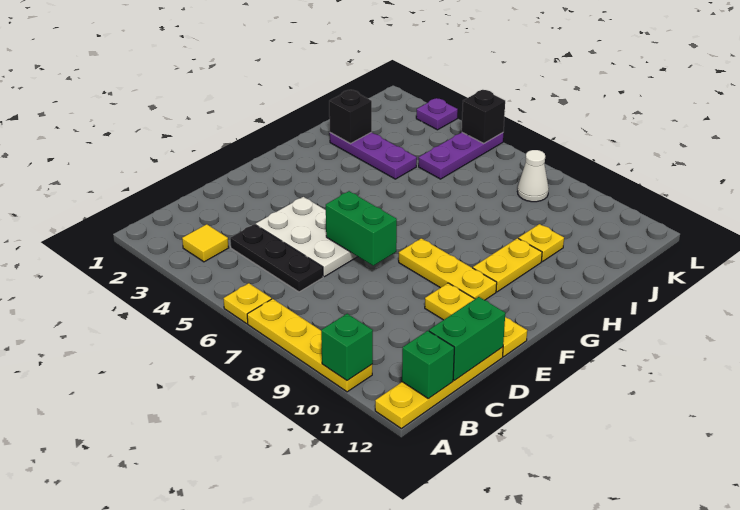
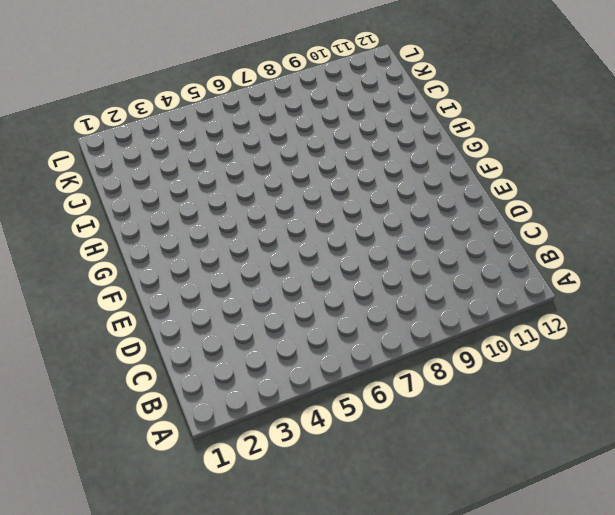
none -> yellow plate A6 level 1
none -> yellow plate A7:A10 level 1
none -> yellow plate A12:D12 level 1

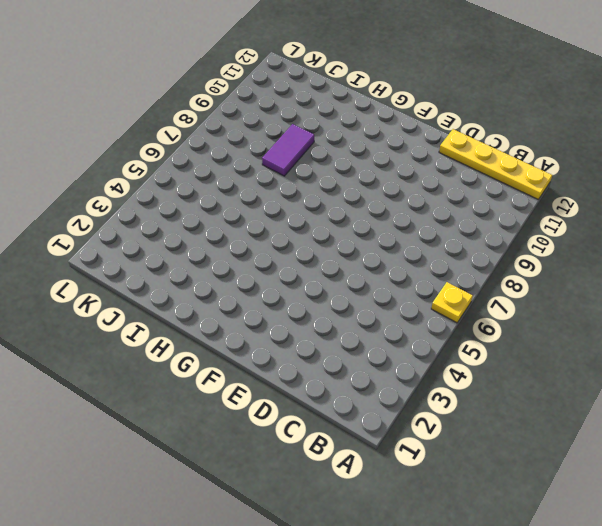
purple tile I8:I9 level 1 -> none
none -> yellow plate A7:A10 level 1
none -> yellow tile B3 level 1
none -> black plate C4:C6 level 1

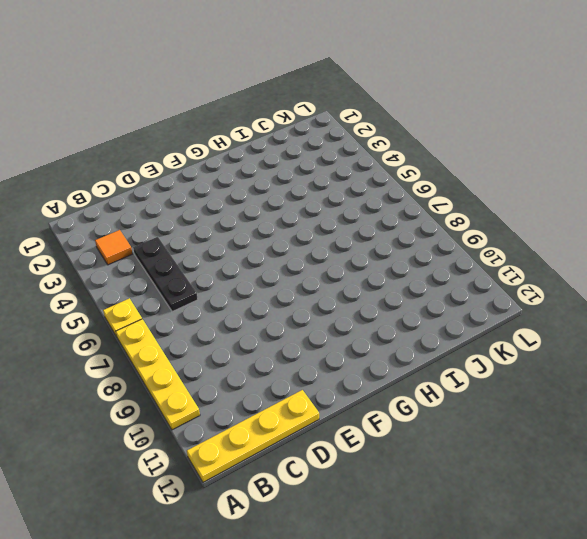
orange tile B3 level 1 -> yellow tile B3 level 1
none -> white plate D4:E6 level 1
none -> yellow plate E10:E12 level 1
none -> yellow plate F8:F10 level 1

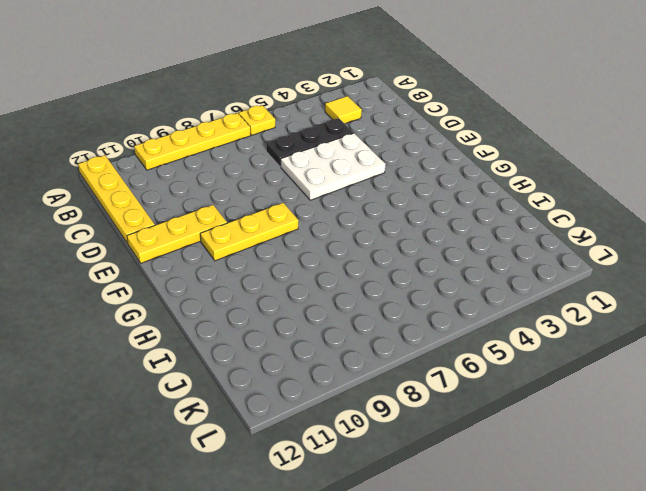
none -> yellow plate G10:H10 level 1
none -> purple plate I2:I4 level 1
none -> yellow plate I10 level 1

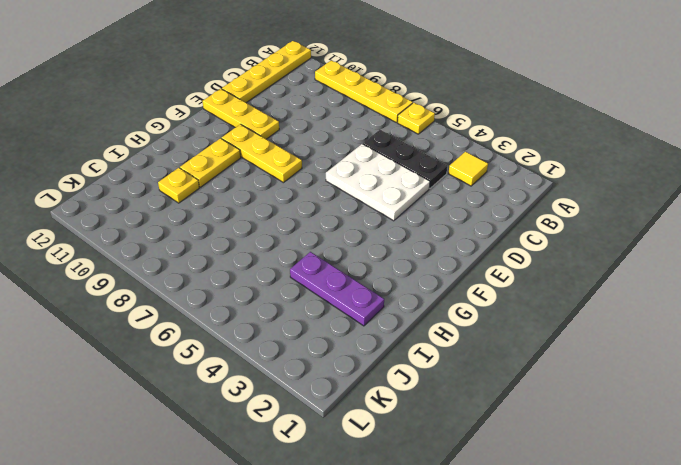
none -> purple plate J5:L5 level 1
none -> white cone K8 level 1
none -> purple plate L3 level 1

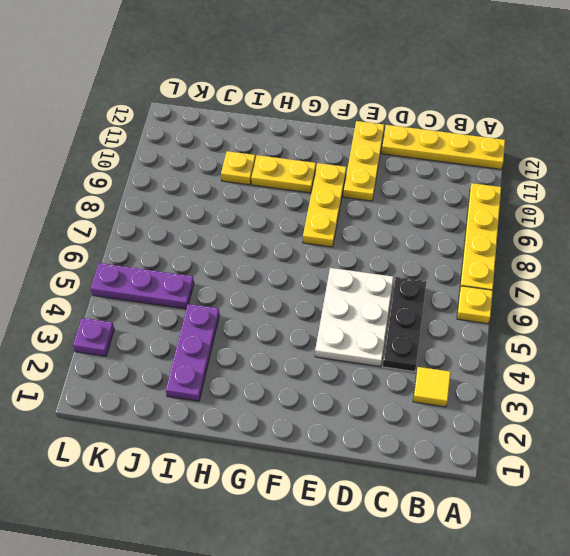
none -> white cone K8 level 1
none -> green brick A10 level 2
none -> green brick B12 level 2

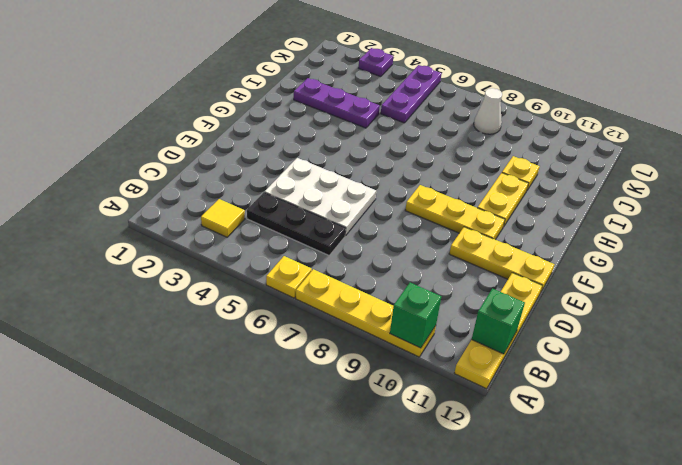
none -> green brick C12:D12 level 2
none -> green brick E6:E7 level 2
none -> black brick I2 level 2

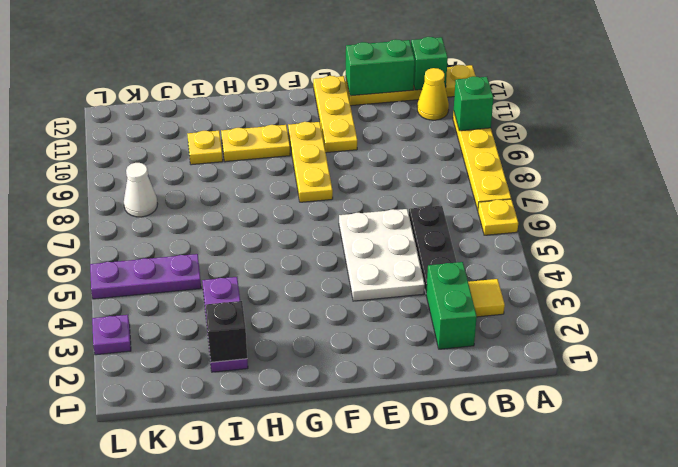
yellow cone B11 level 1 -> none
green brick C2:C3 level 1 -> green brick E6:E7 level 2
none -> black brick L5 level 2

